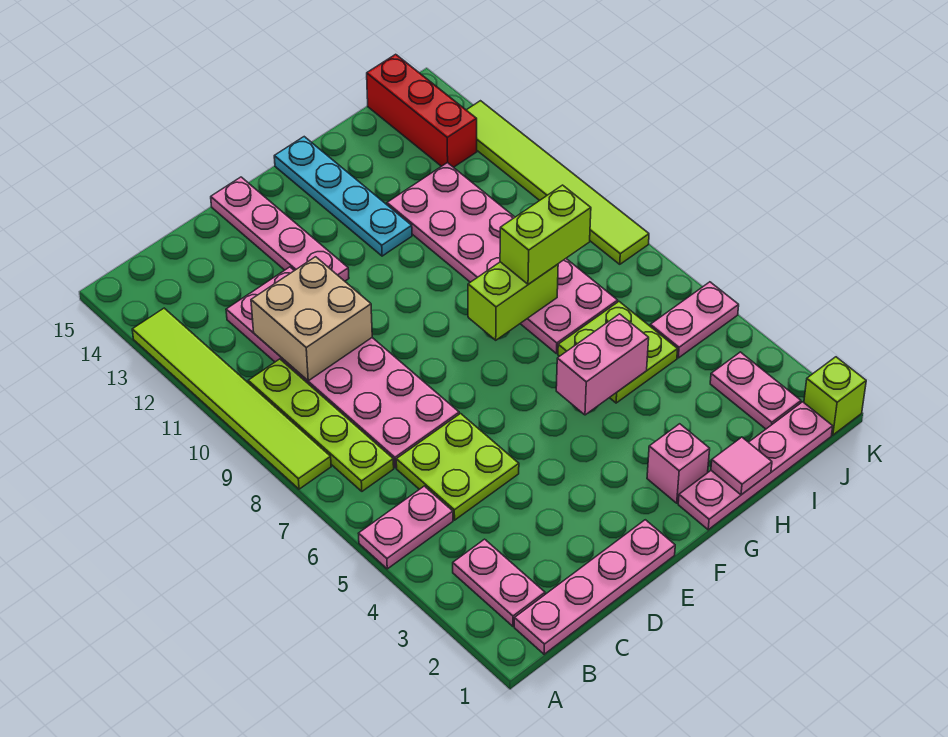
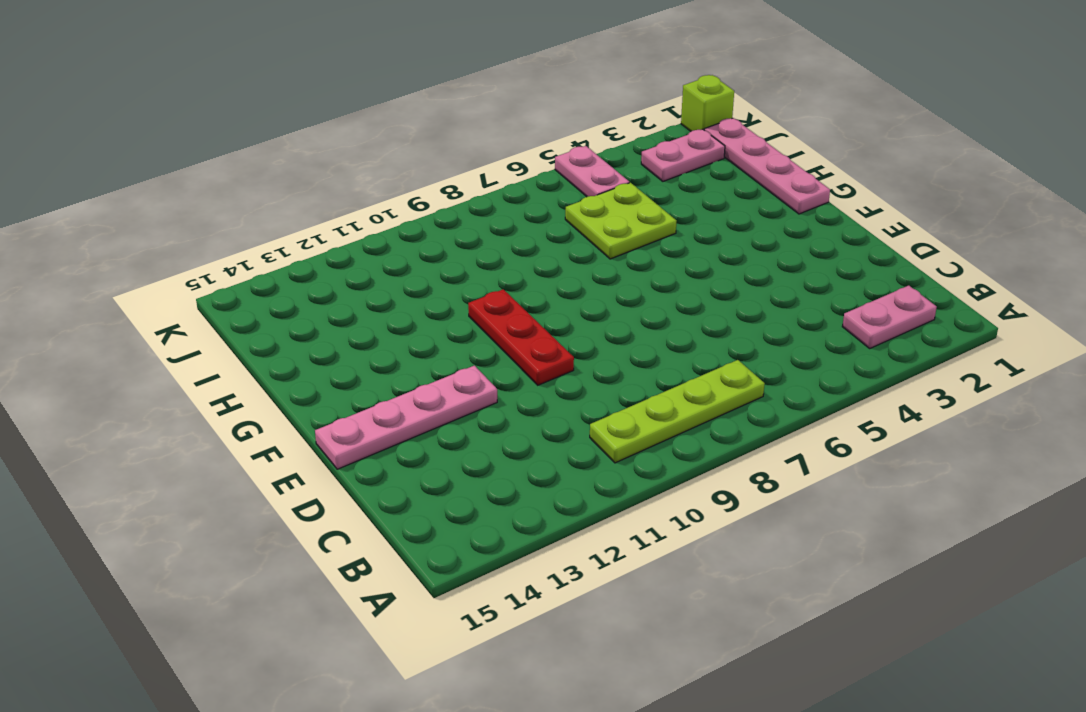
red plate E10:G10 level 1 -> none
none -> pink plate A5:B5 level 1
none -> lime tile A8:A13 level 1
none -> pink plate B1:E1 level 1

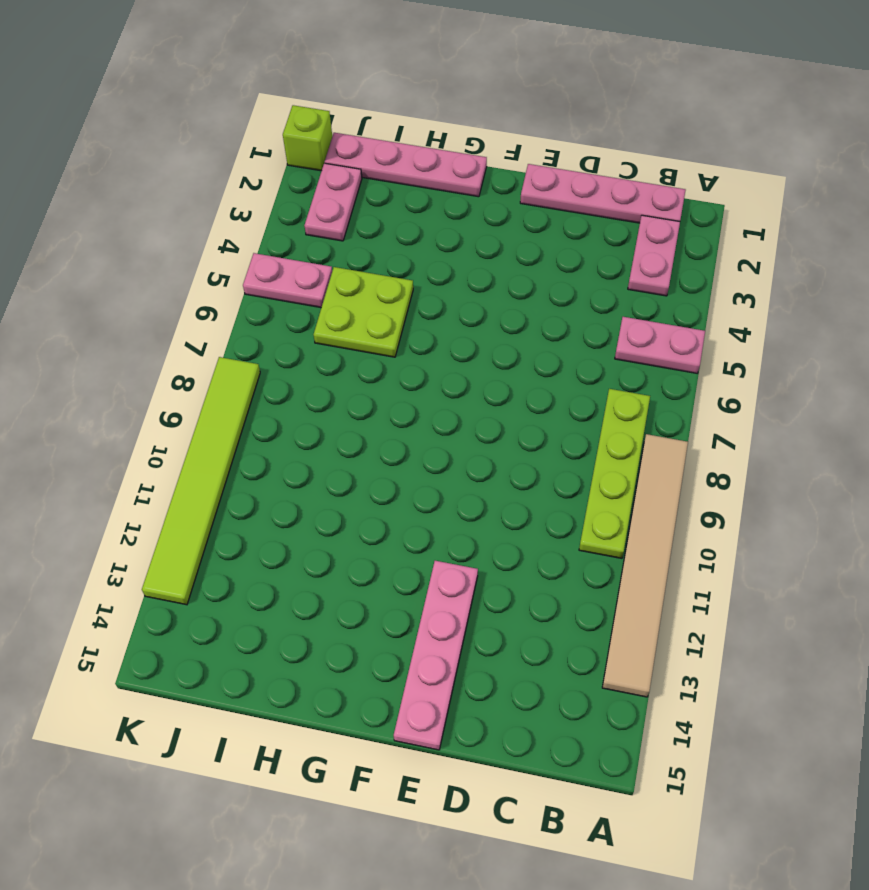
tan tile A8:A13 level 1 -> lime tile A8:A13 level 1
none -> lime plate C5:D6 level 1
none -> pink plate C7:D12 level 1
none -> pink brick G2 level 1

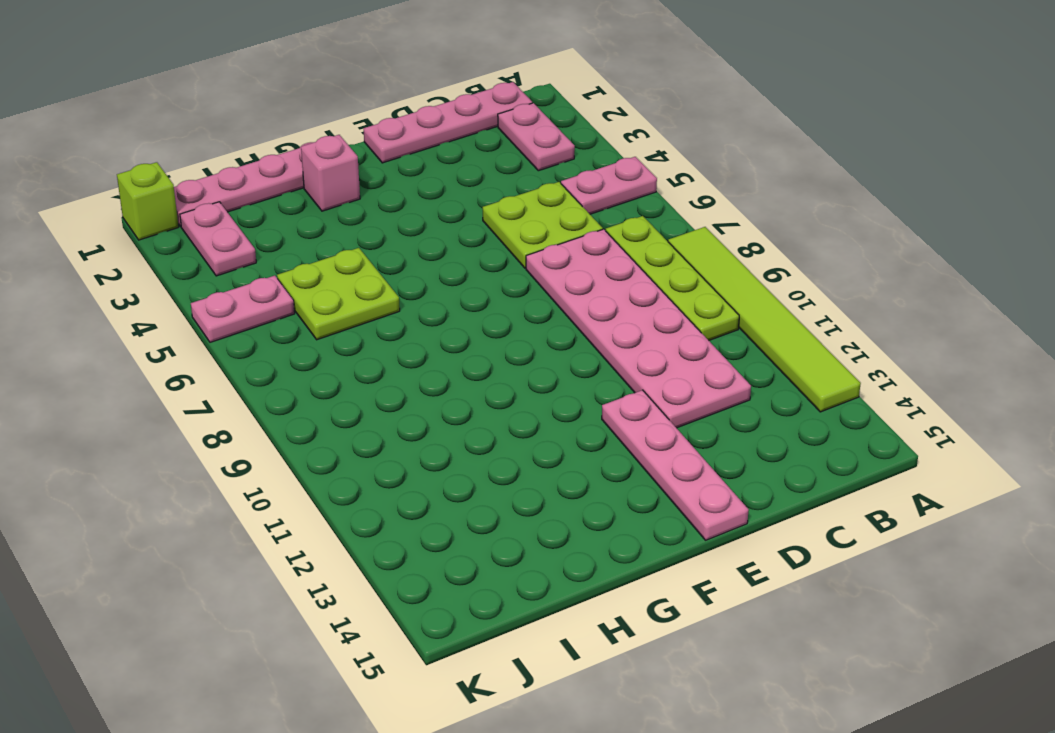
none -> cyan plate G12:G15 level 1
none -> pink plate H7:I12 level 1
none -> red brick J13:J15 level 1

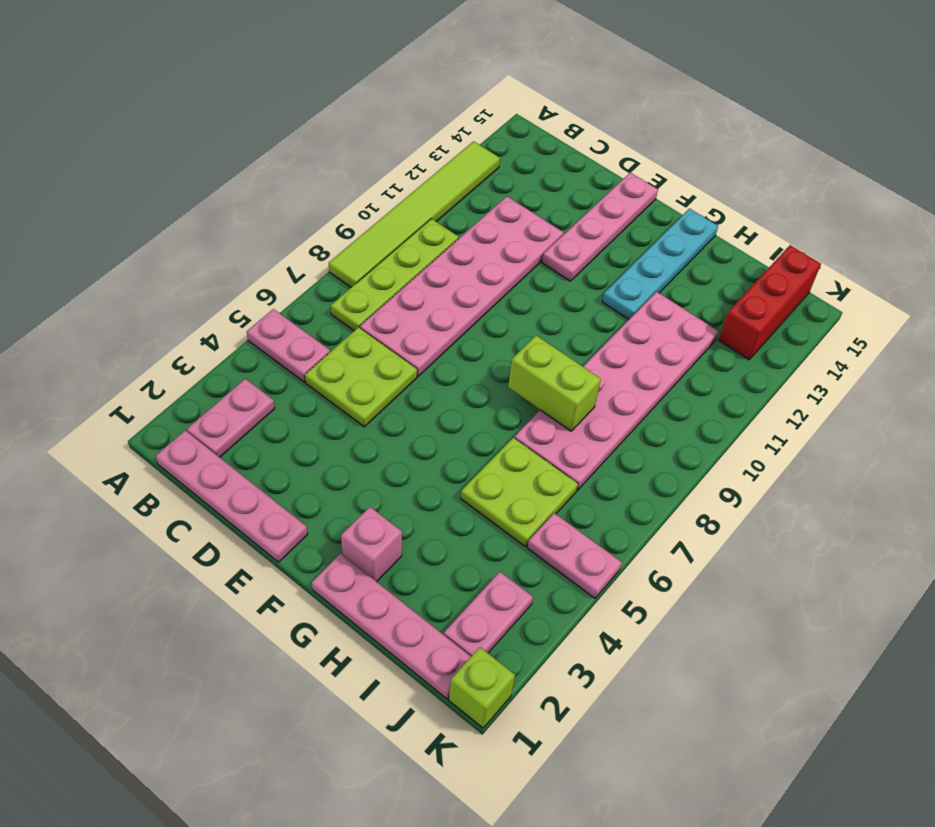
none -> lime tile K8:K13 level 1
none -> tan brick C10:D11 level 2
none -> pink brick G5:H5 level 2

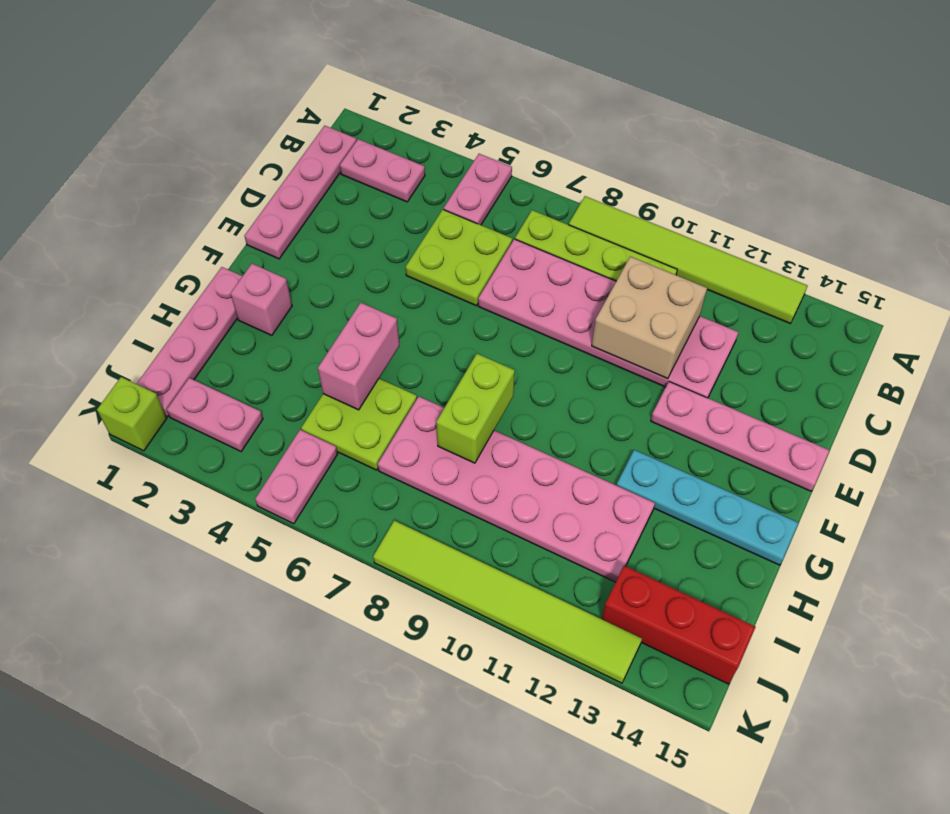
none -> pink tile H1 level 2
none -> lime brick H8:I8 level 3

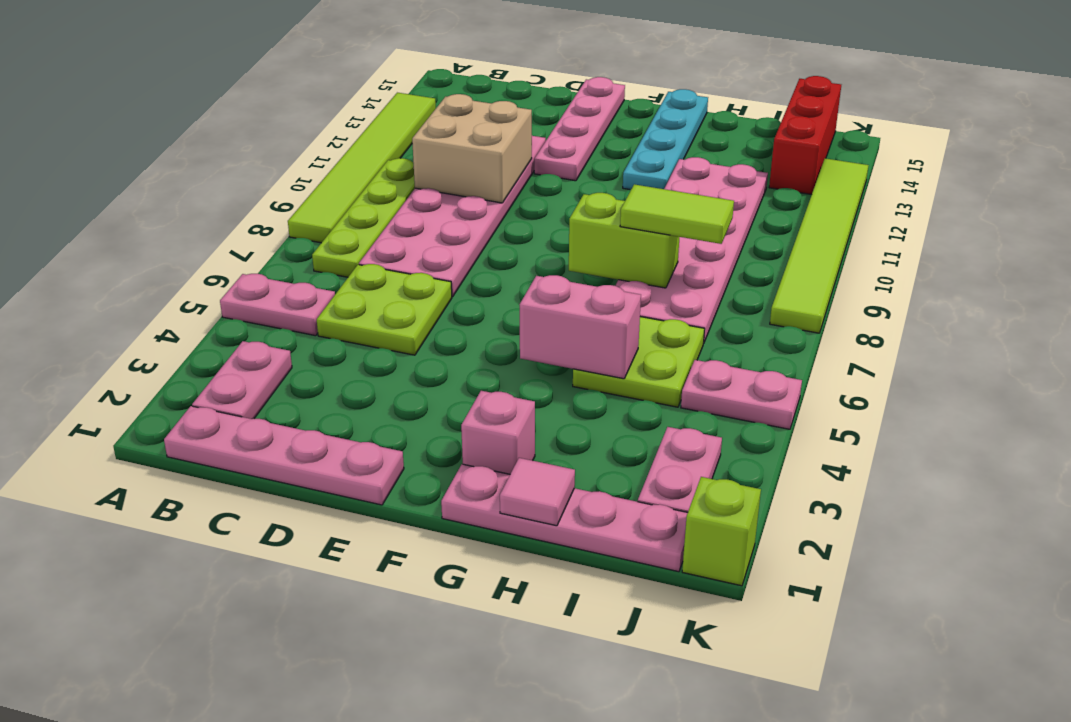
lime tile H8:I8 level 3 -> lime brick H8:I8 level 3

